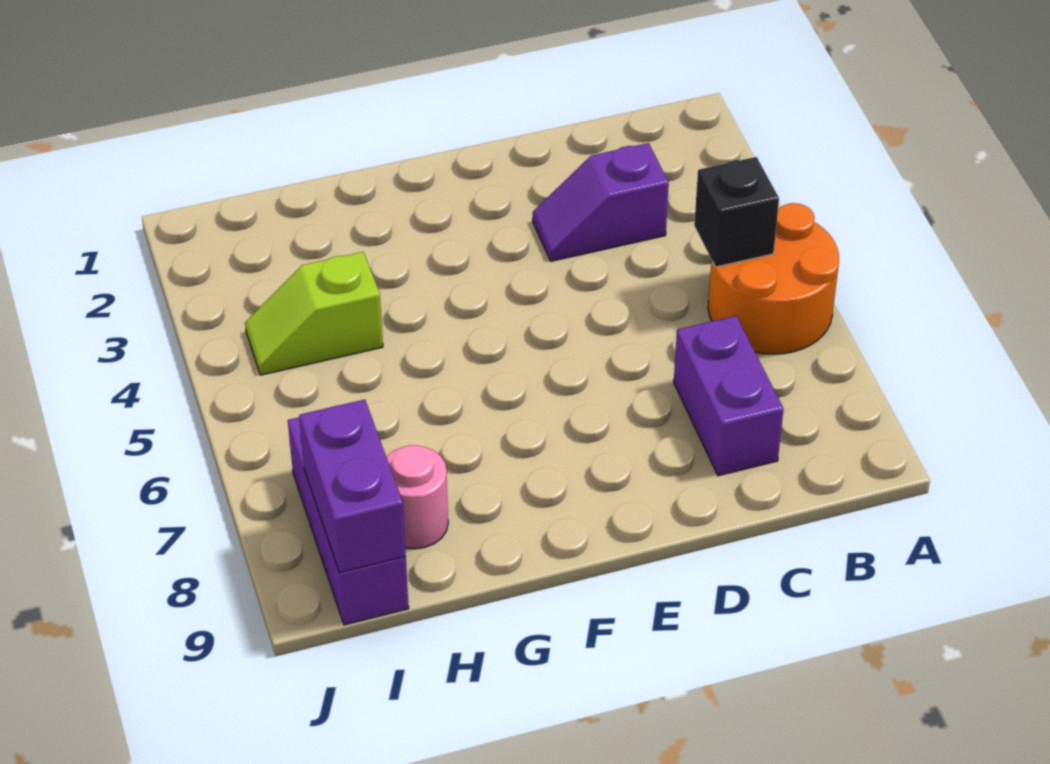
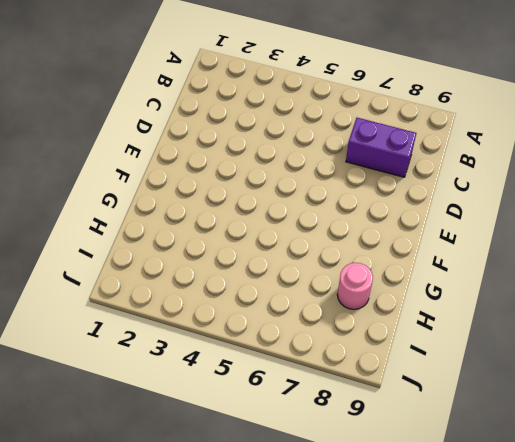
none -> orange round brick A5:B6 level 1
none -> purple slope C3:D3 level 1 top C

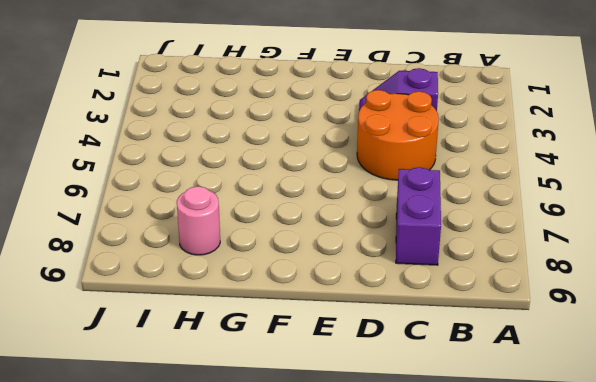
orange round brick C4:D5 level 1 -> orange round brick A5:B6 level 1
none -> lime slope H4:I4 level 1 top H
none -> purple brick I7:I9 level 1

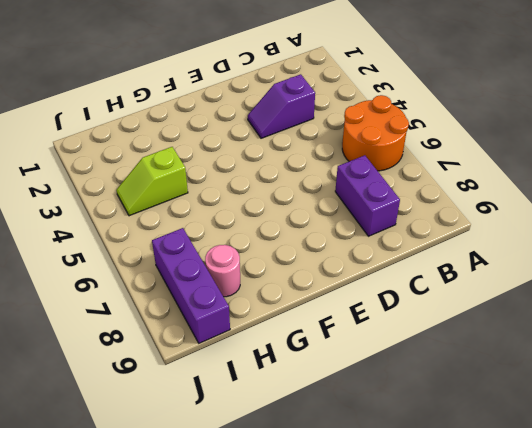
none -> black brick B5 level 2
none -> purple brick I8:I9 level 2

